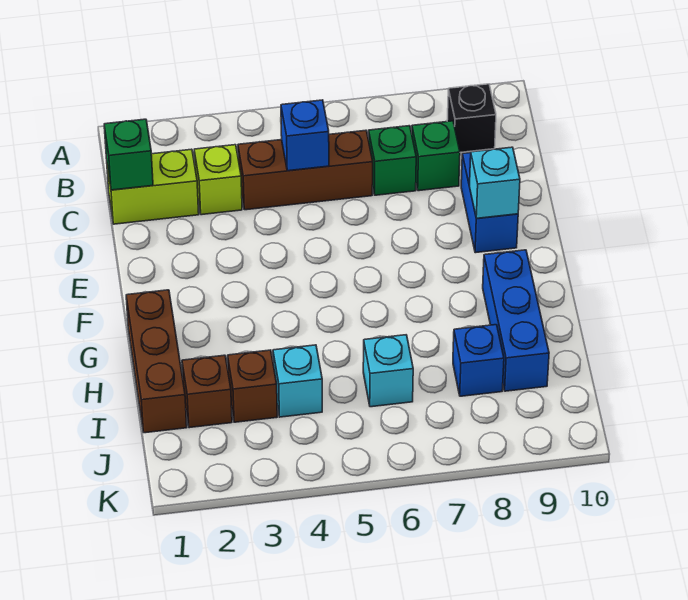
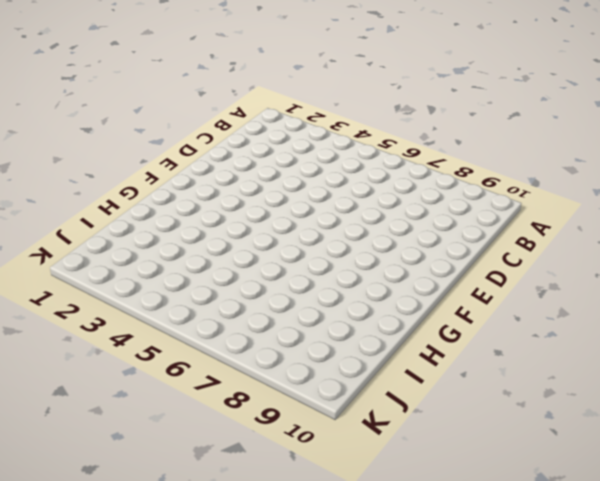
none -> black brick B9 level 1
none -> lime brick C1:C2 level 1
none -> lime brick C3 level 1

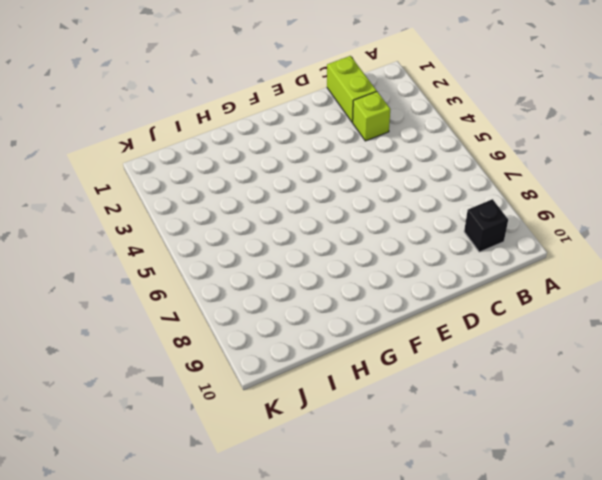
none -> brown brick C4:C6 level 1
none -> green brick C7 level 1
none -> green brick C8 level 1

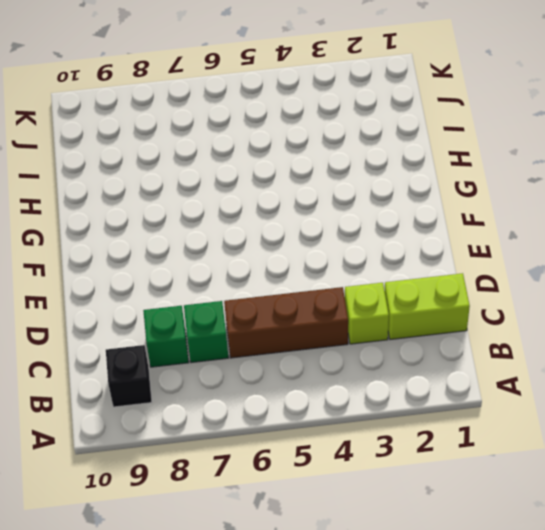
none -> blue brick D9:E9 level 1
none -> brown brick G1:I1 level 1
none -> blue brick G9:I9 level 1

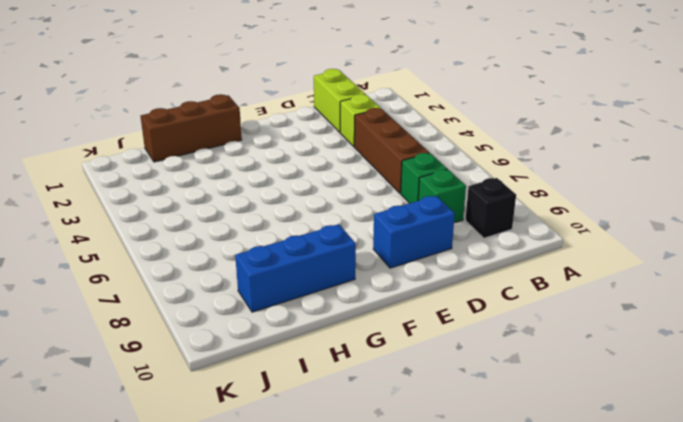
none -> brown brick I2 level 1
none -> brown brick I3 level 1
none -> cyan brick I4 level 1

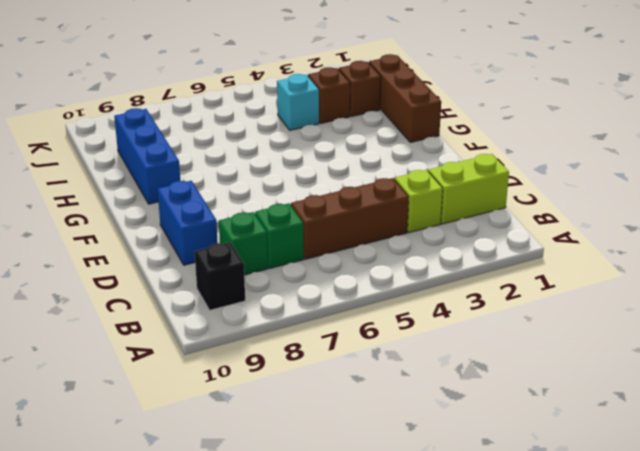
none -> cyan brick I6 level 1
none -> blue brick I8 level 1
none -> green brick C1 level 2

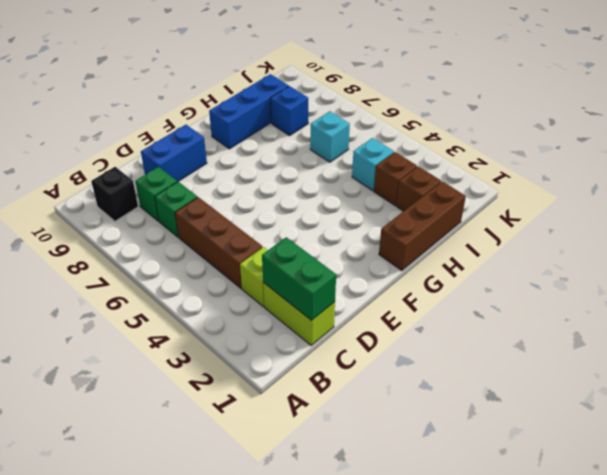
green brick C1:C2 level 2 -> green brick C1 level 2
none -> blue brick C5 level 2
none -> cyan brick E9 level 2

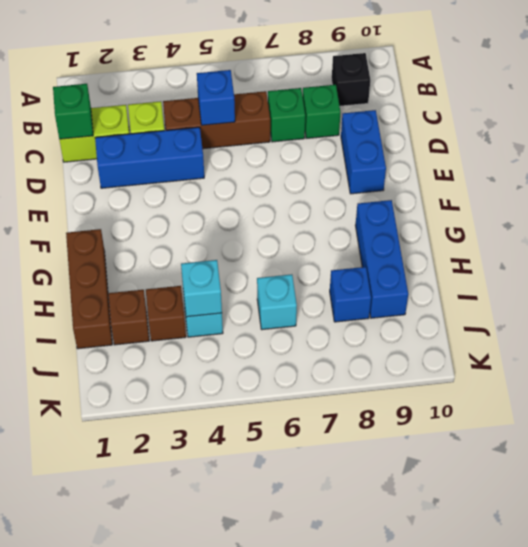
blue brick D2:D4 level 1 -> none
cyan brick I4 level 2 -> cyan brick E9 level 2

